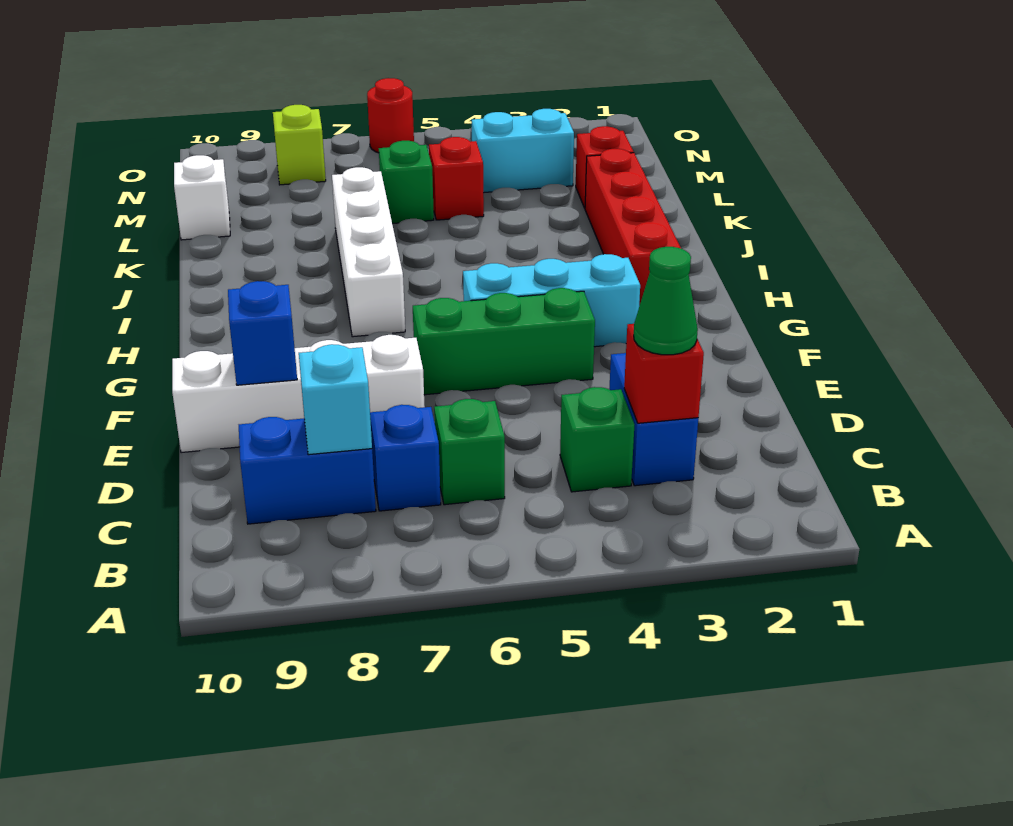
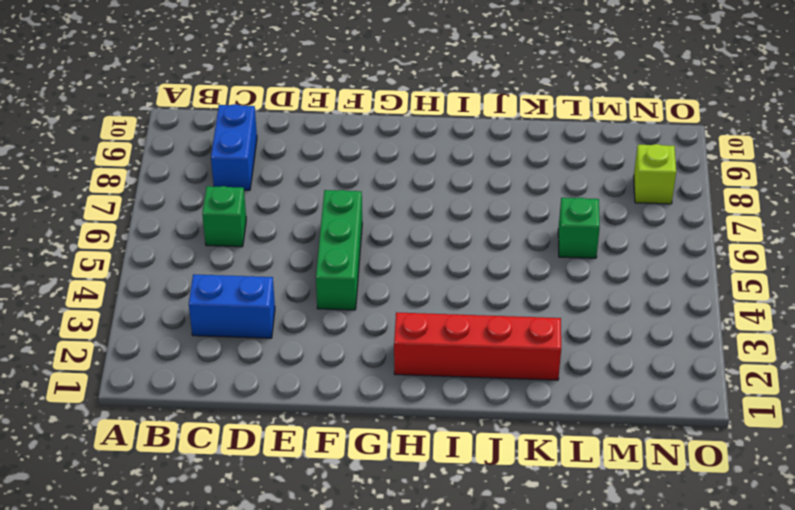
none -> green brick C4 level 1
none -> blue brick C7 level 1
none -> white brick E7:E10 level 1

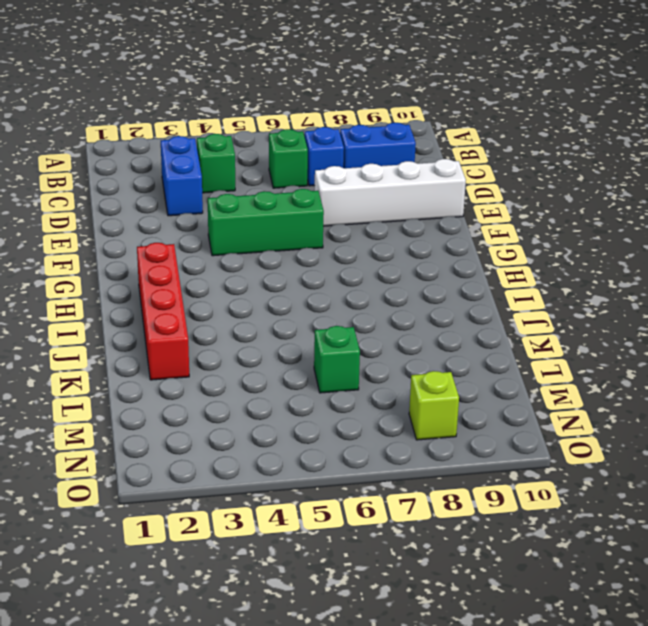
none -> cyan brick G3:G5 level 1
none -> white brick H7:K7 level 1
none -> red brick L2 level 1

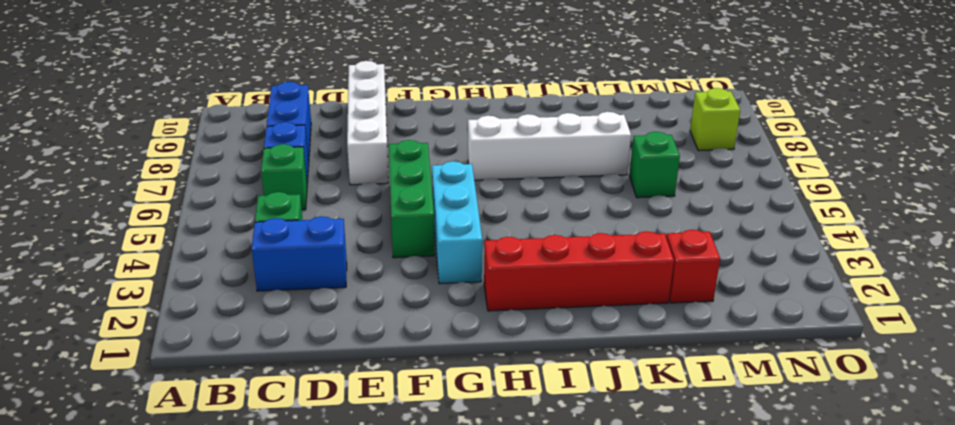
none -> red brick L5 level 1
none -> white brick L10 level 1
none -> cyan brick M3:M4 level 1

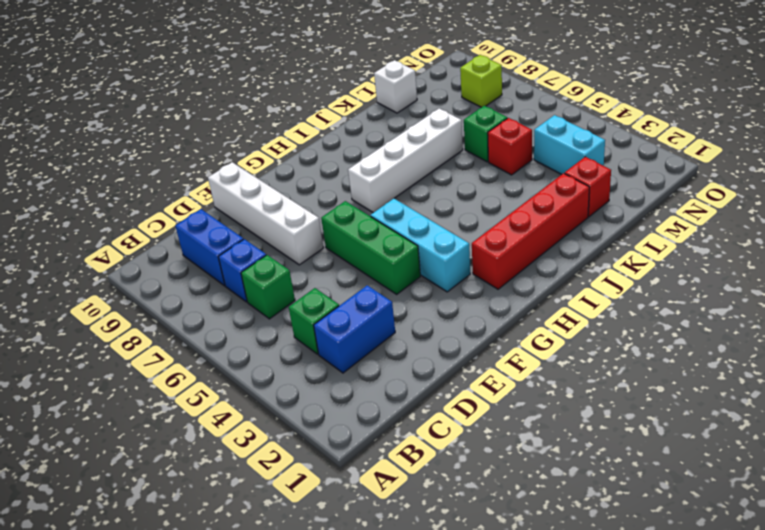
none -> red round brick O6 level 1
none -> red brick C3 level 2
none -> cyan brick C8 level 2

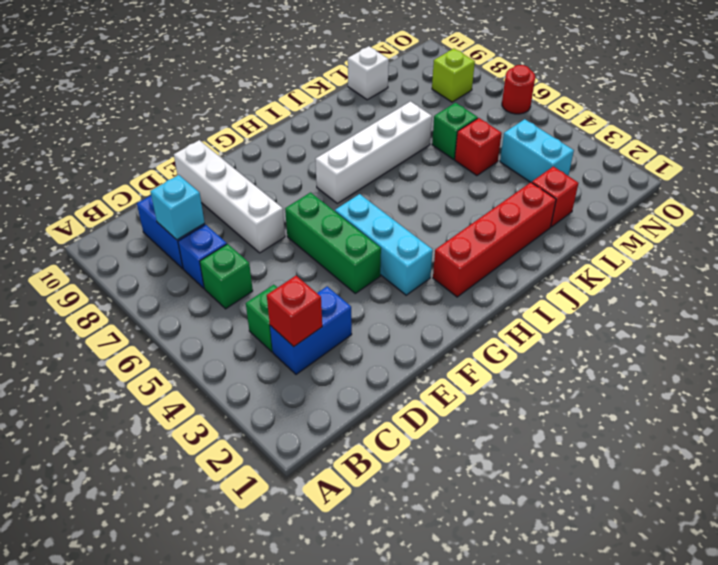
none -> blue brick E9 level 2
none -> green cone C3 level 3

